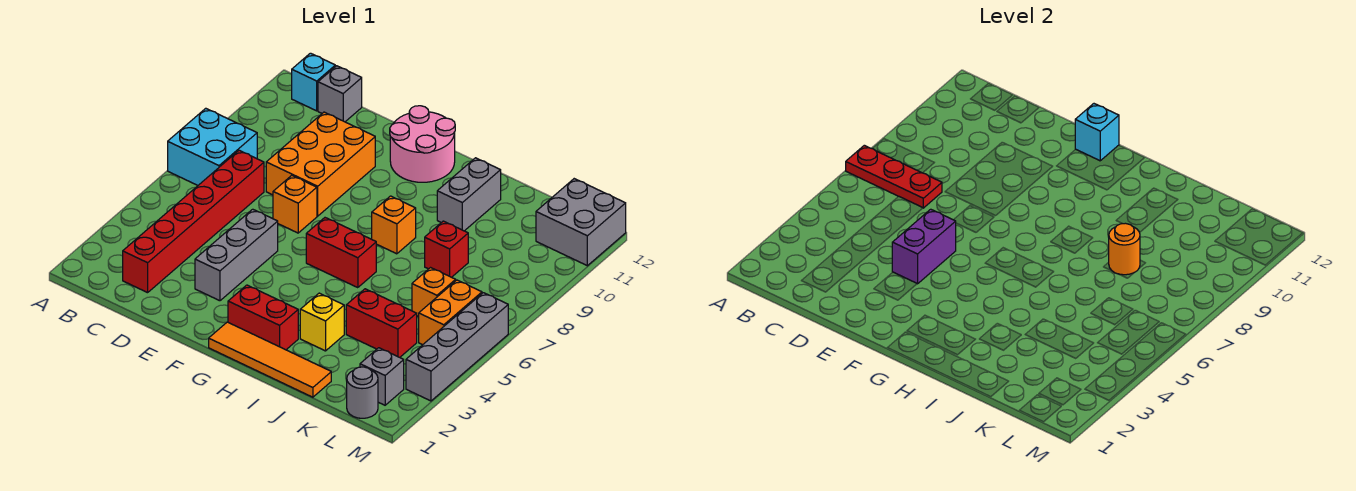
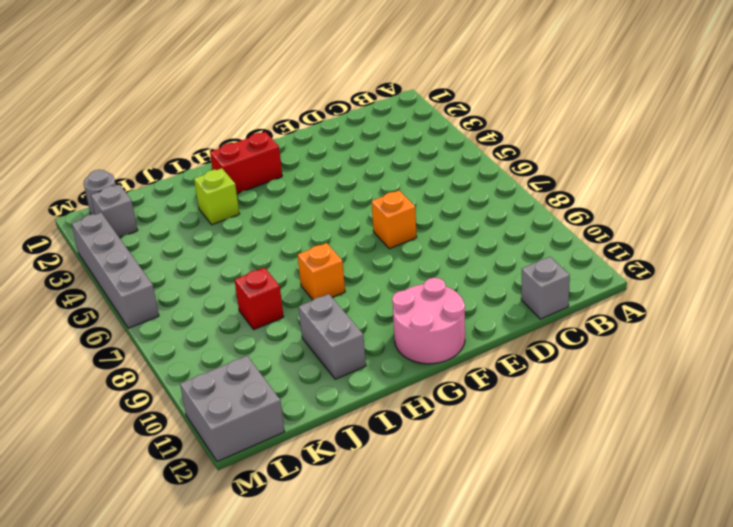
lime brick I3 level 1 -> yellow brick I3 level 1
none -> cyan brick A7:B8 level 1
none -> cyan brick B12 level 1
none -> red brick C2:C7 level 1

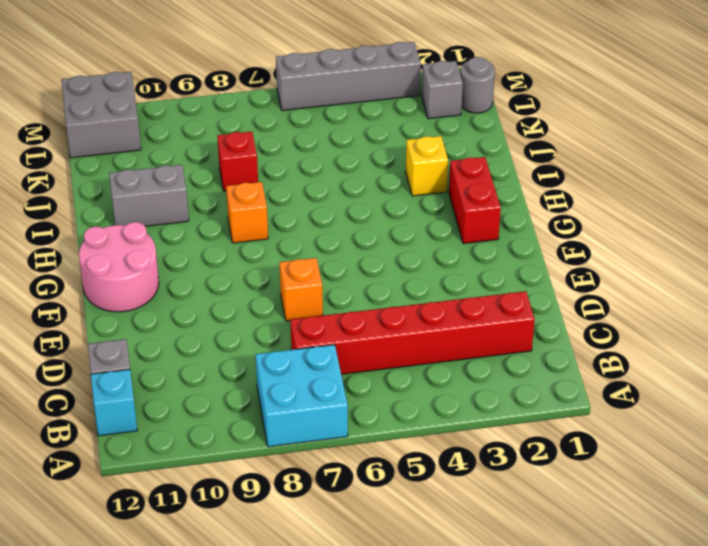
none -> orange brick D8:E10 level 1
none -> grey brick E3:E5 level 1
none -> orange tile G1:J1 level 1

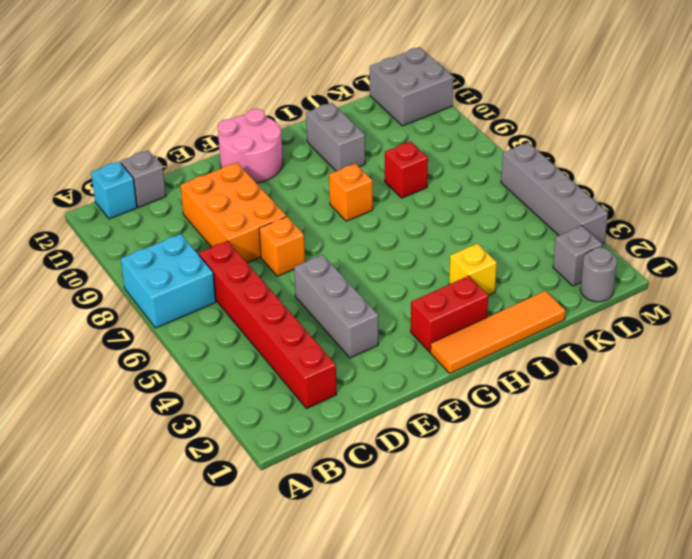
none -> red brick G6:H6 level 1
none -> red brick J4:K4 level 1
none -> orange brick K6 level 1

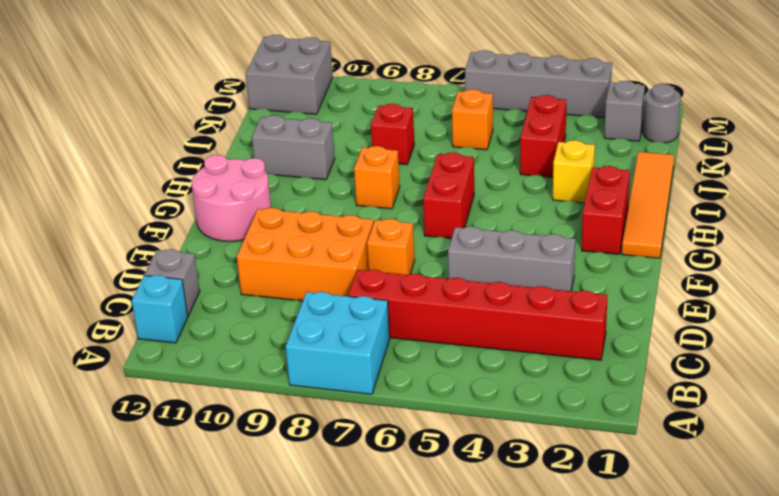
none -> orange brick L5:L6 level 1
none -> red plate A7:C7 level 2
none -> purple brick E4:E5 level 2

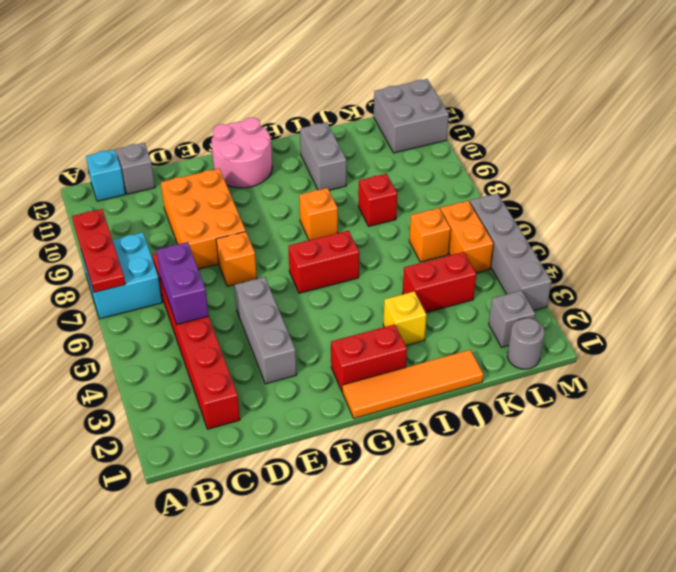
red plate A7:A9 level 2 -> red plate A7:C7 level 2
purple brick C5:C6 level 2 -> purple brick E4:E5 level 2
none -> cyan brick F12 level 2
none -> orange round brick J8 level 2

